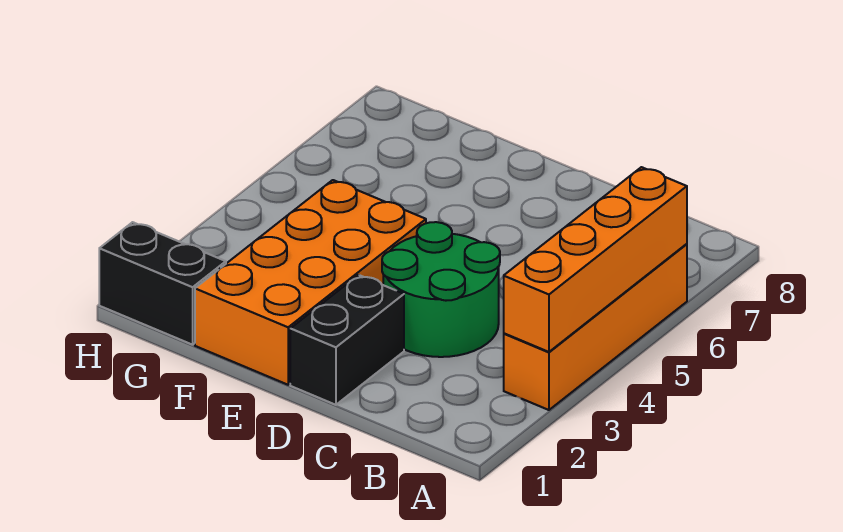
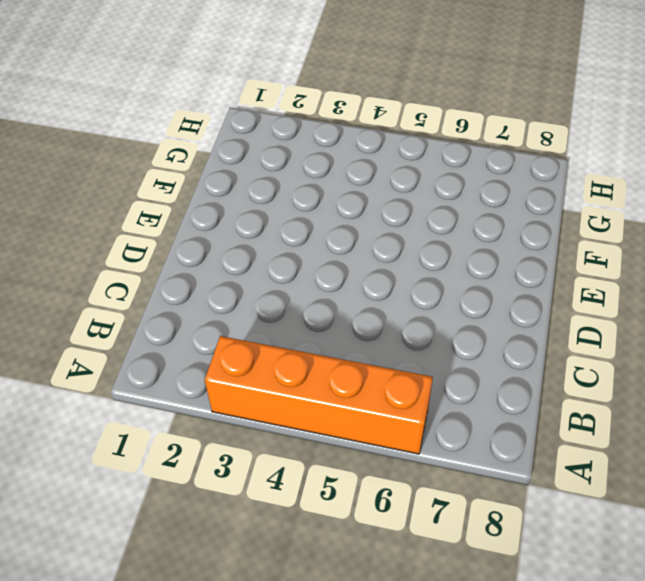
none -> green round brick C3:D4 level 1
none -> black brick D1:D2 level 1

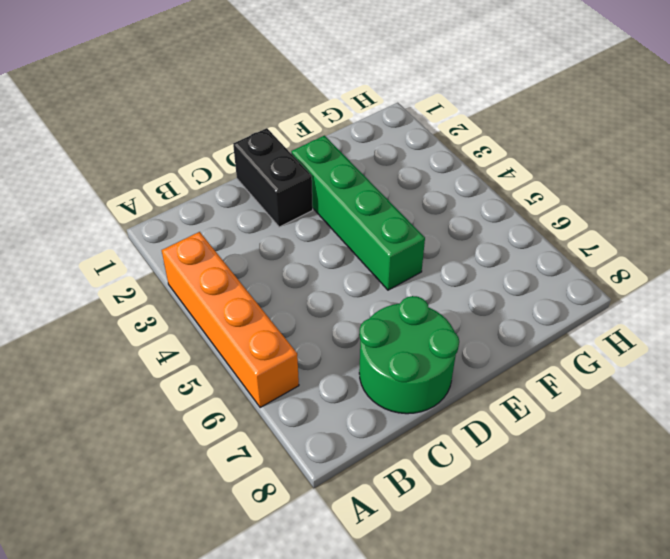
green round brick C7:D8 level 1 -> green round brick C3:D4 level 1
green brick E2:E5 level 1 -> orange brick E1:F4 level 1
none -> black brick G1:H1 level 1
none -> orange brick A3:A6 level 2

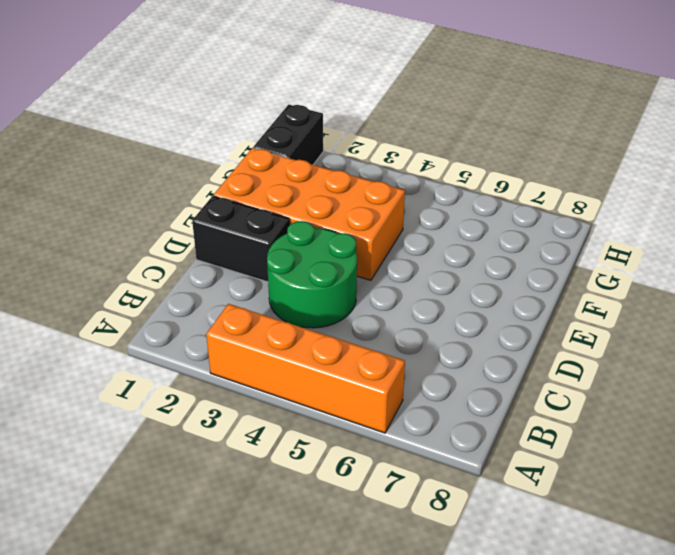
none -> orange brick A3:A6 level 2

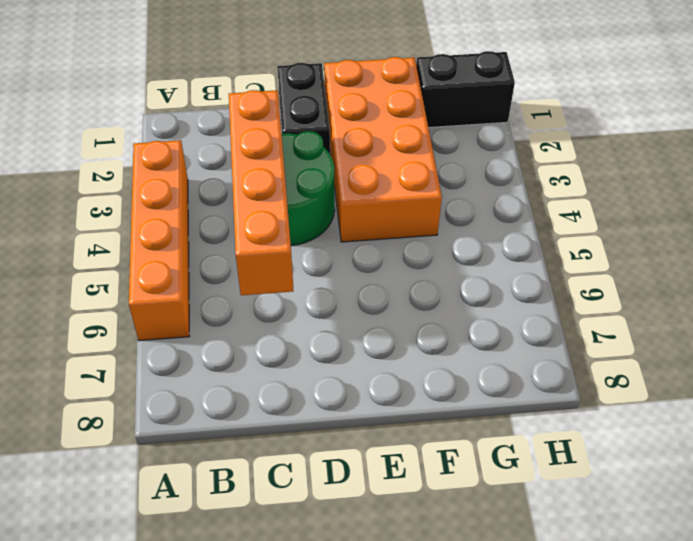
orange brick C3:C6 level 2 -> orange brick A3:A6 level 2

